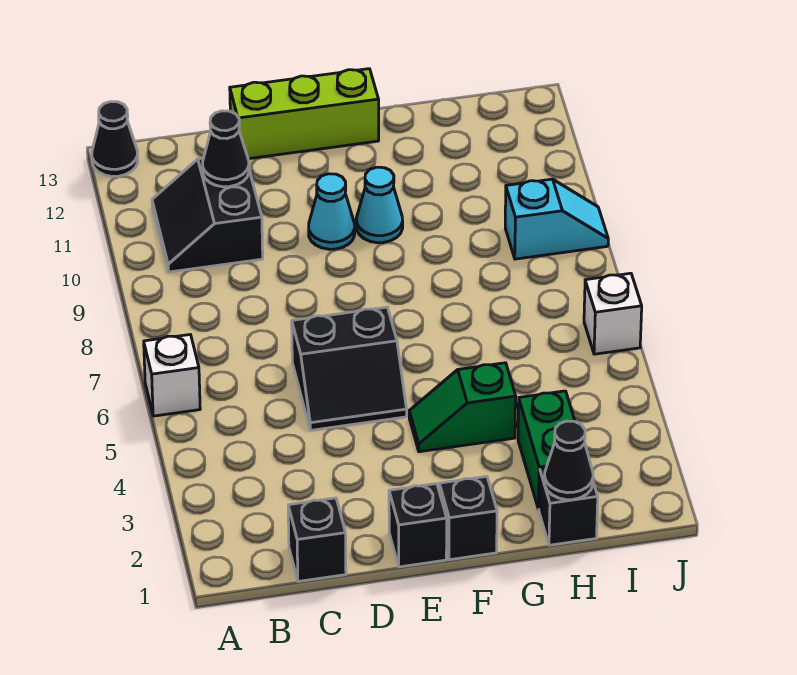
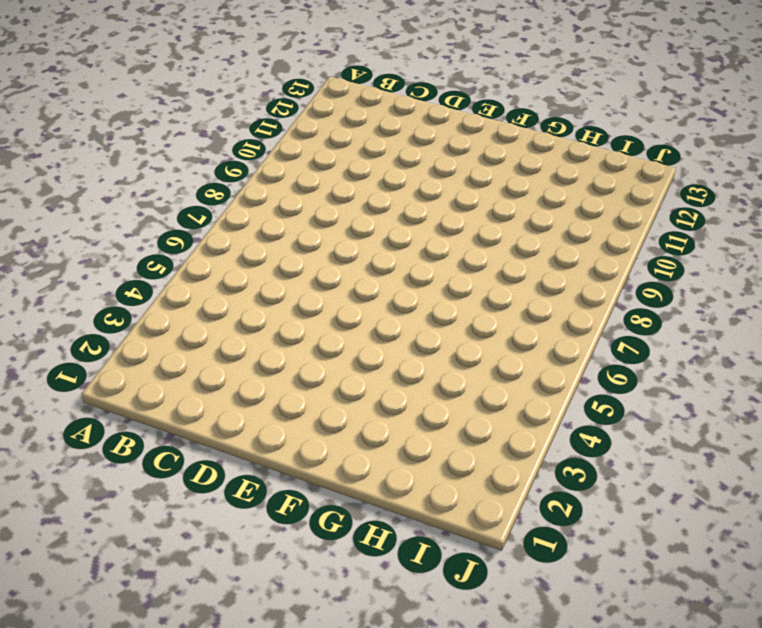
none -> white brick A6 level 1
none -> black cone A13 level 1
none -> black slope B10:C11 level 1 top C

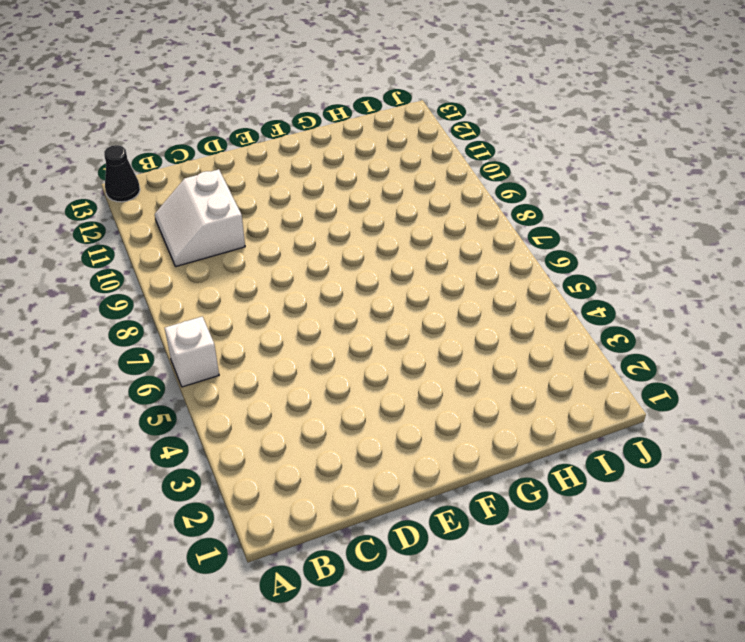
white slope B10:C11 level 1 top C -> black slope B10:C11 level 1 top C
none -> black brick C1 level 1
none -> black slope D5:E6 level 1 top 6
none -> lime brick D13:F13 level 1

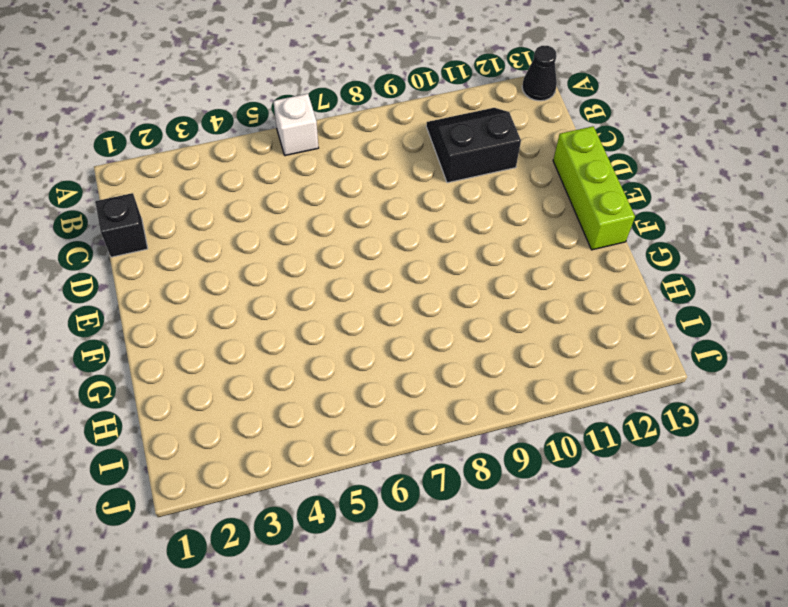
none -> black slope D5:E6 level 1 top 6
none -> black brick E1 level 1
none -> cyan cone E10 level 1

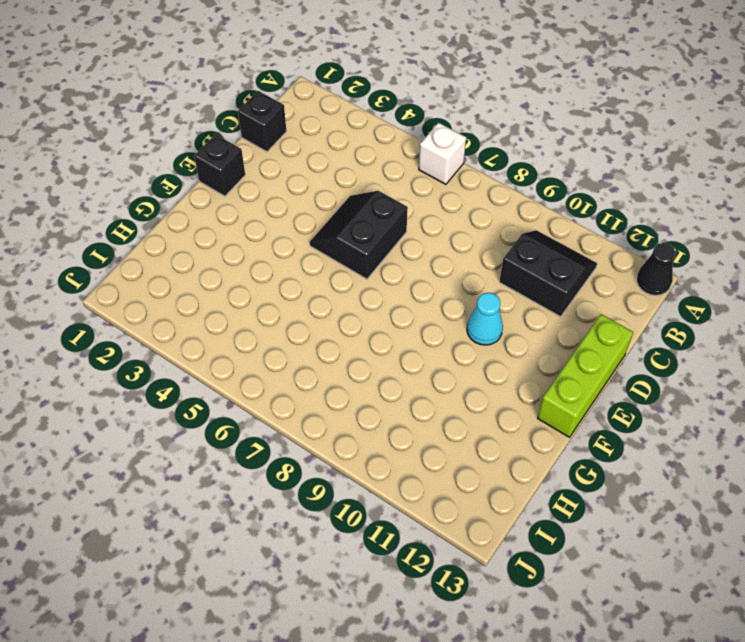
none -> black brick F1 level 1
none -> green slope F4:G4 level 1 top G
none -> cyan cone F10 level 1

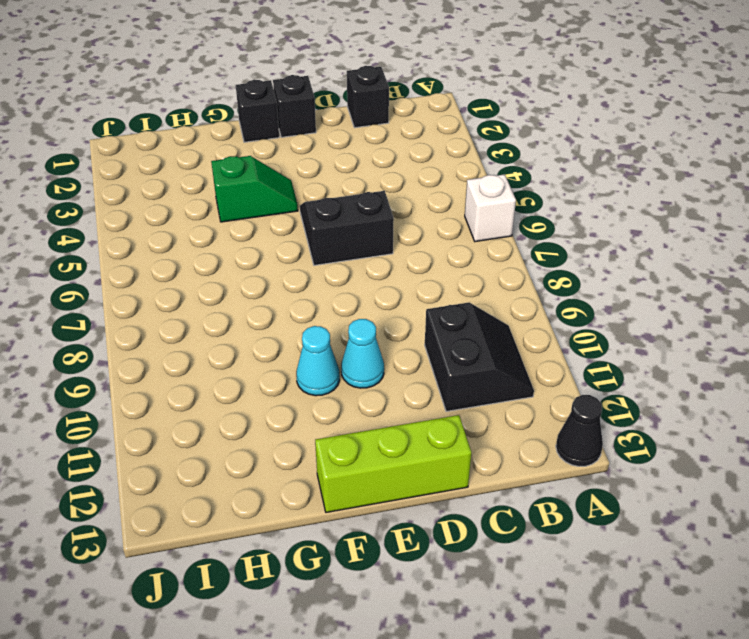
none -> black brick H1 level 1
none -> green brick H2:H3 level 1
none -> cyan slope I9:J9 level 1 top I

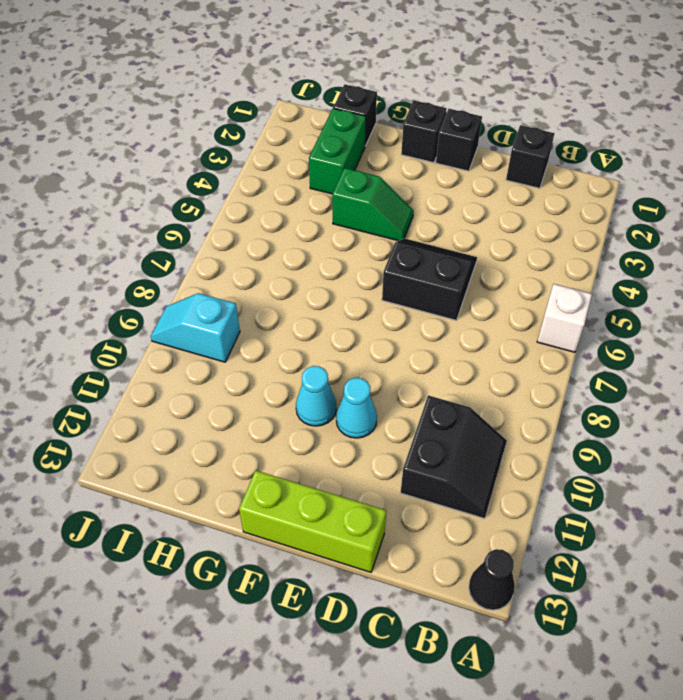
none -> white brick J6 level 1
none -> black cone C11 level 2
none -> black cone H1 level 2

